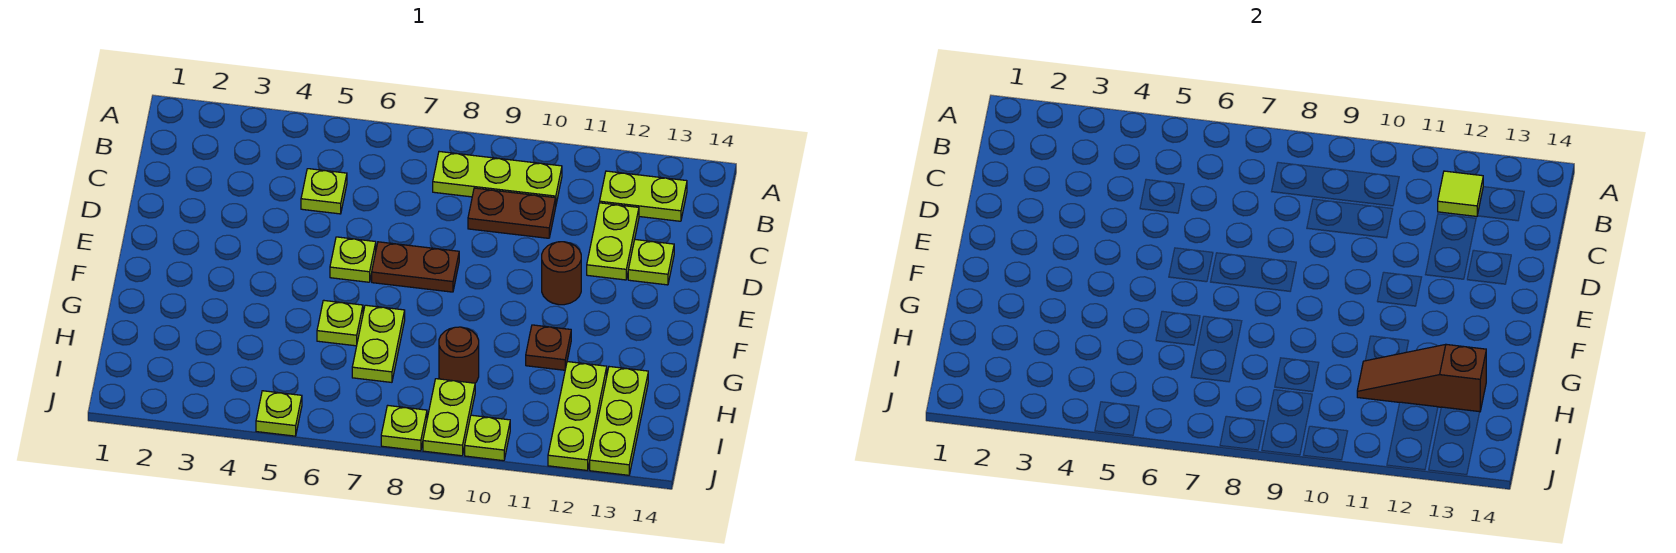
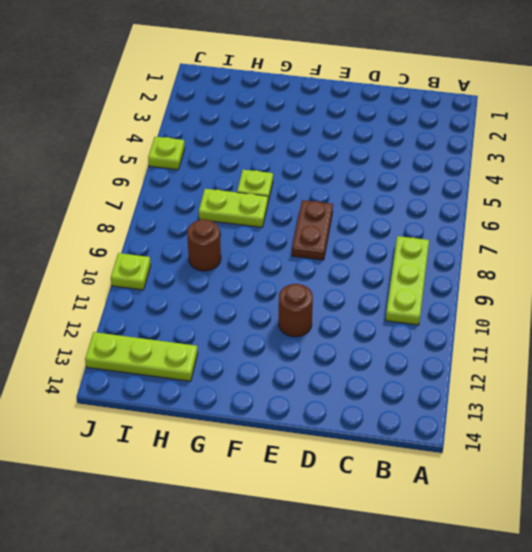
none -> lime plate B12:B13 level 1
none -> lime plate C5 level 1
none -> brown plate C9:C10 level 1

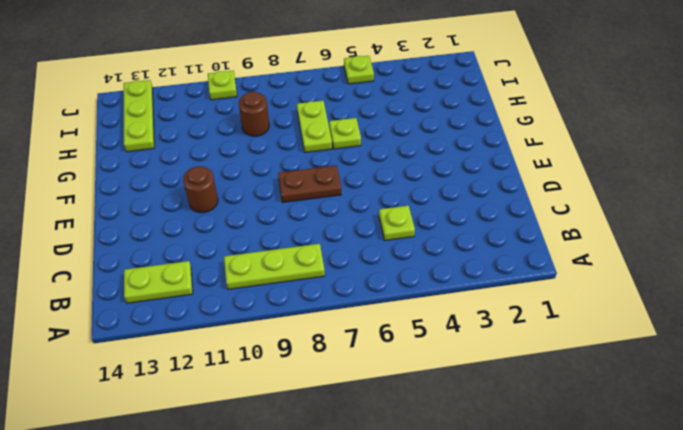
none -> brown plate C9:C10 level 1
none -> lime plate C12:D12 level 1
none -> lime plate D13 level 1

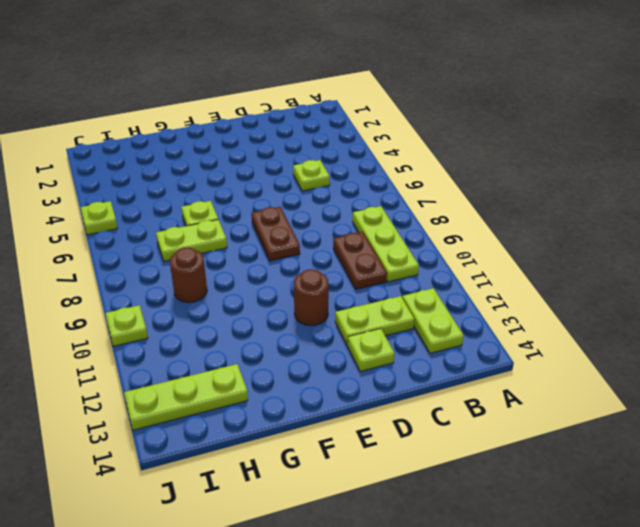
none -> lime plate E6 level 1
none -> brown plate G11 level 1
none -> lime plate H12:J12 level 1

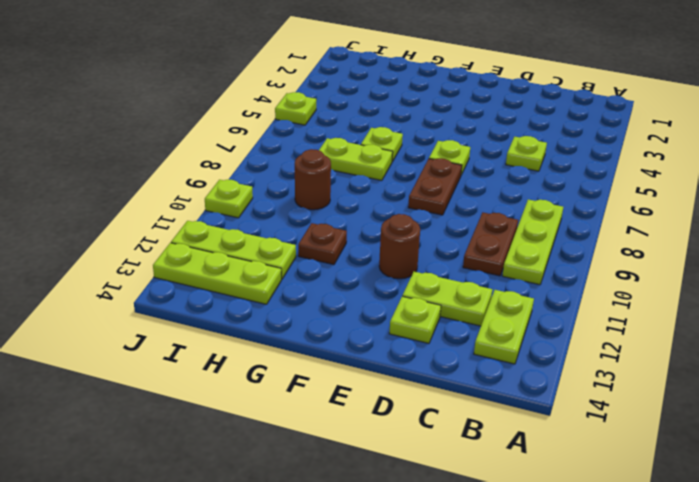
none -> lime plate I9:J9 level 1
none -> lime plate J8 level 1
none -> lime tile B12 level 2

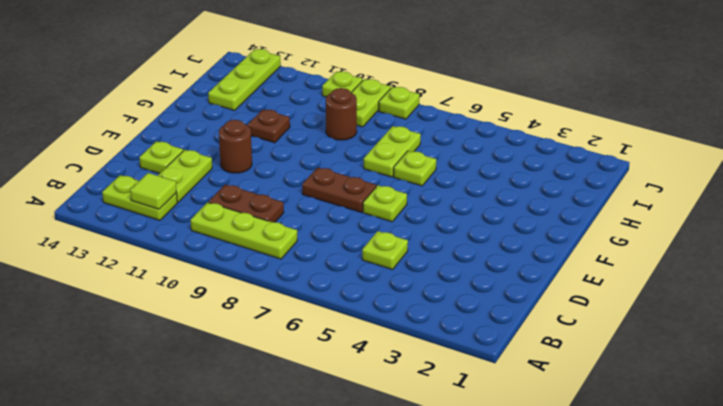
none -> lime plate H12:J12 level 1
none -> lime plate J5 level 1
none -> brown slope H11:H13 level 2 top 13

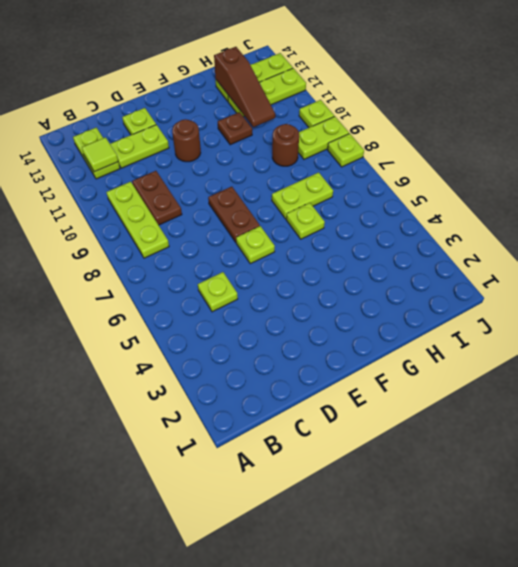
none -> lime plate J5 level 1

